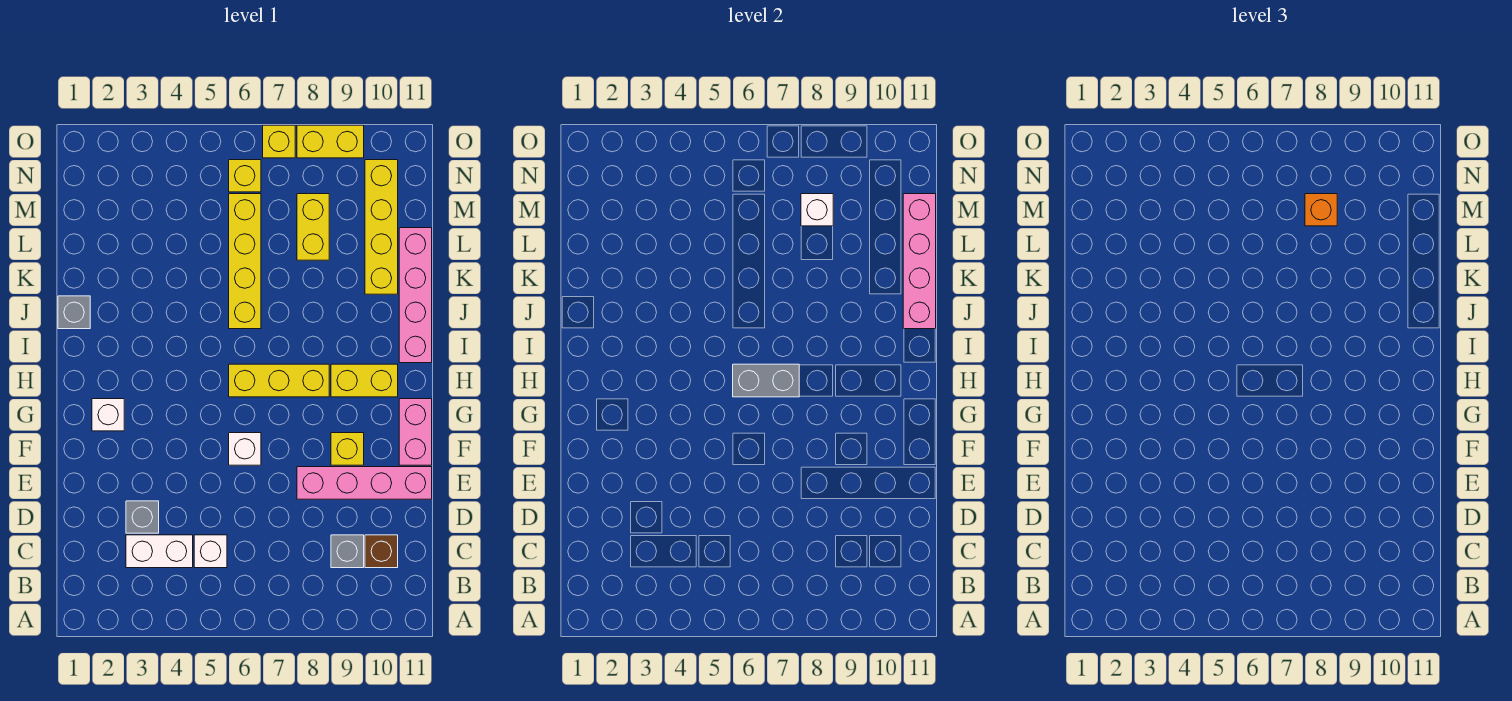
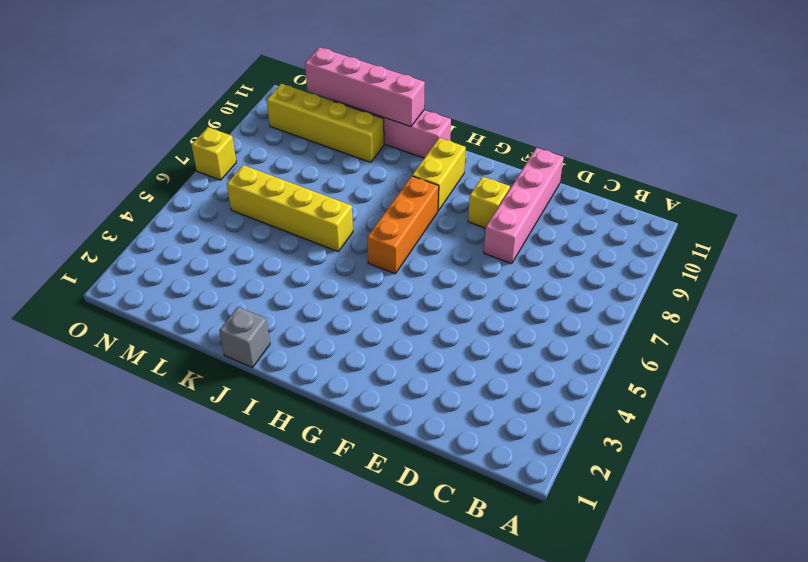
orange brick H6:H8 level 1 -> yellow brick H6:H8 level 1
none -> white brick C3:C4 level 1
none -> white brick C5 level 1
none -> grey brick C9 level 1

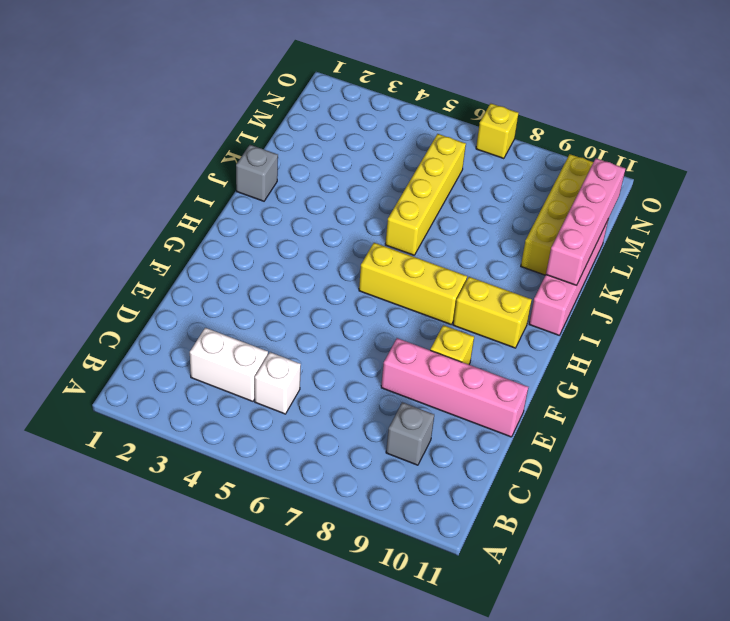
none -> brown brick C10 level 1
none -> grey brick D3 level 1
none -> white brick F6 level 1

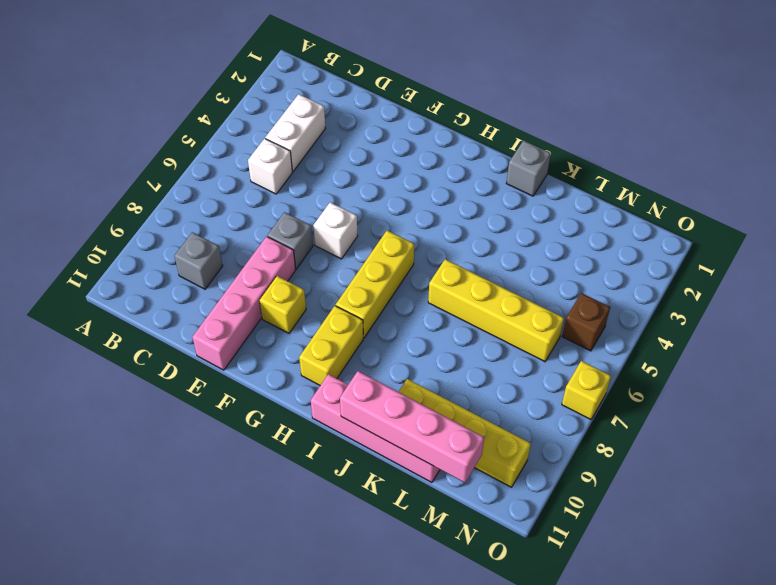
grey brick E7 level 1 -> grey brick D3 level 1
brown brick N5 level 1 -> brown brick C10 level 1
none -> pink brick F11:G11 level 1
none -> white brick G2 level 1
none -> yellow brick L8:M8 level 1

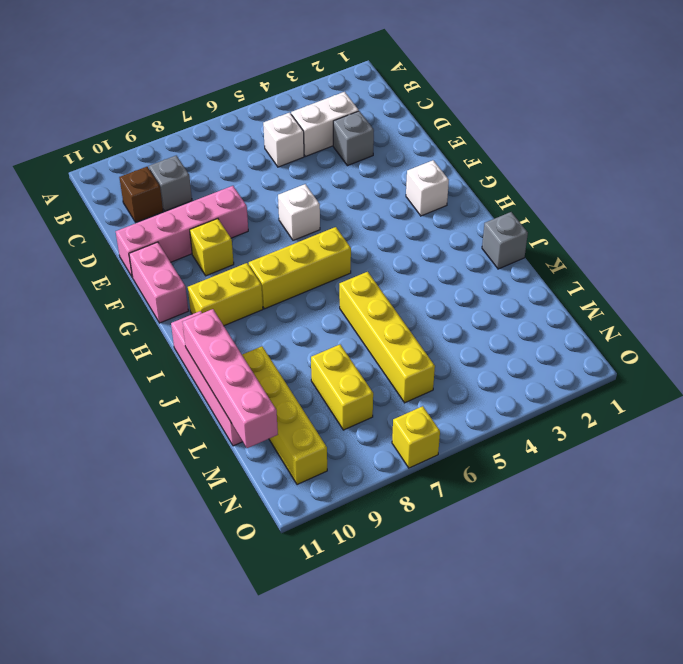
none -> yellow brick N6 level 1
none -> yellow brick O8:O9 level 1
none -> grey brick H6:H7 level 2

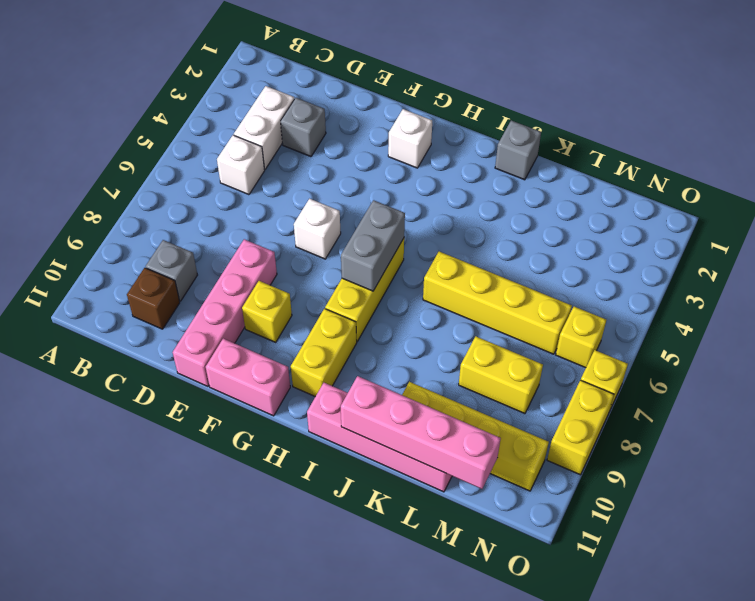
none -> white brick M8 level 2
none -> orange brick M8 level 3

